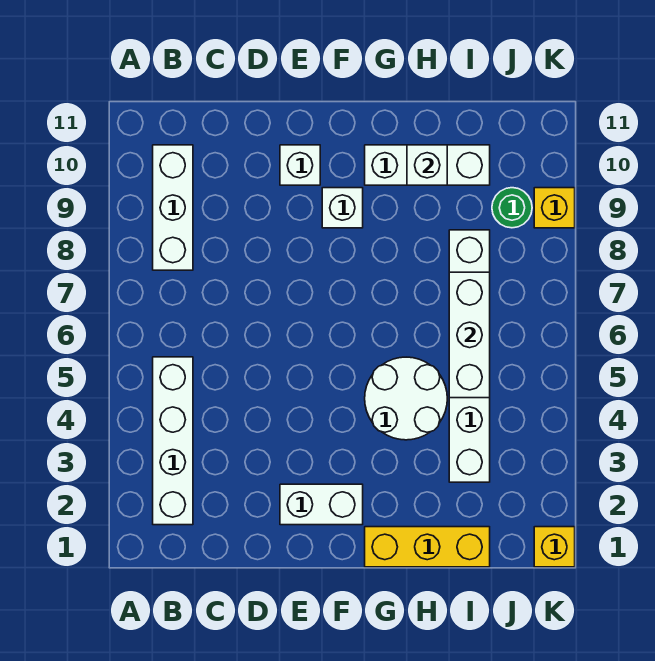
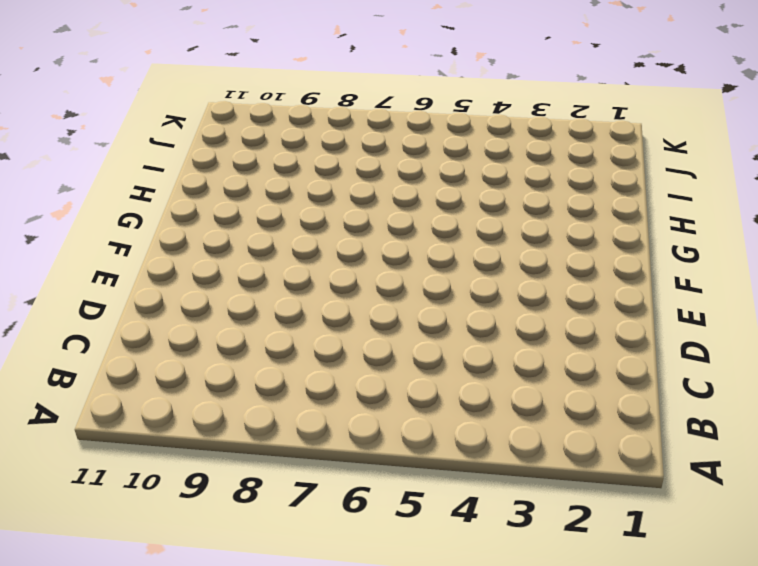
none -> white brick B2:B5 level 1
none -> white brick B8:B10 level 1
none -> white brick E2:F2 level 1

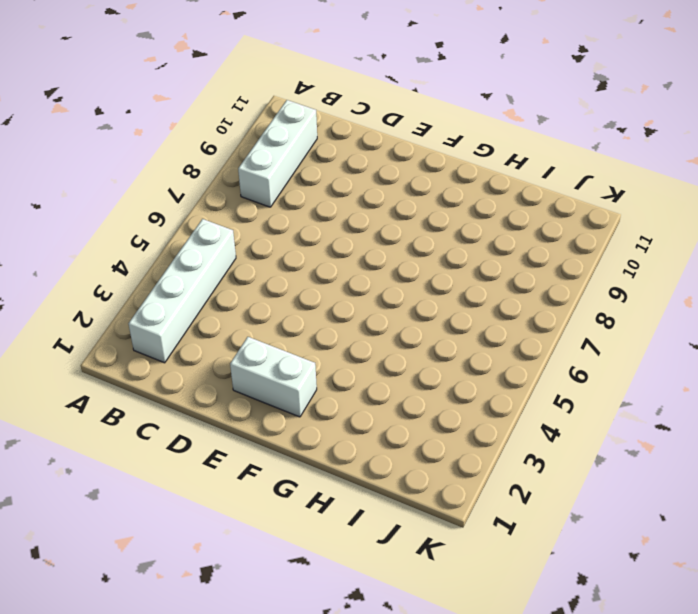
none -> white brick E10 level 1
none -> white brick F9 level 1
none -> yellow brick G1:I1 level 1

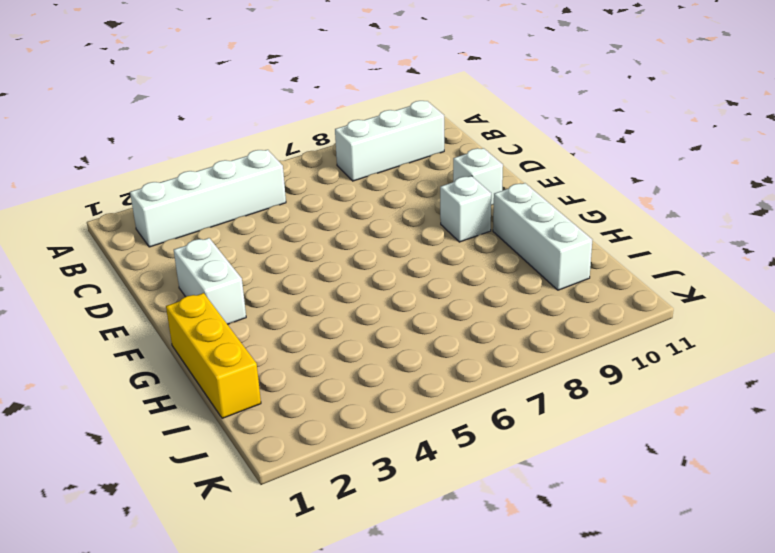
none -> white round brick G4:H5 level 1
none -> white brick I3:I8 level 1
none -> green round brick J9 level 1

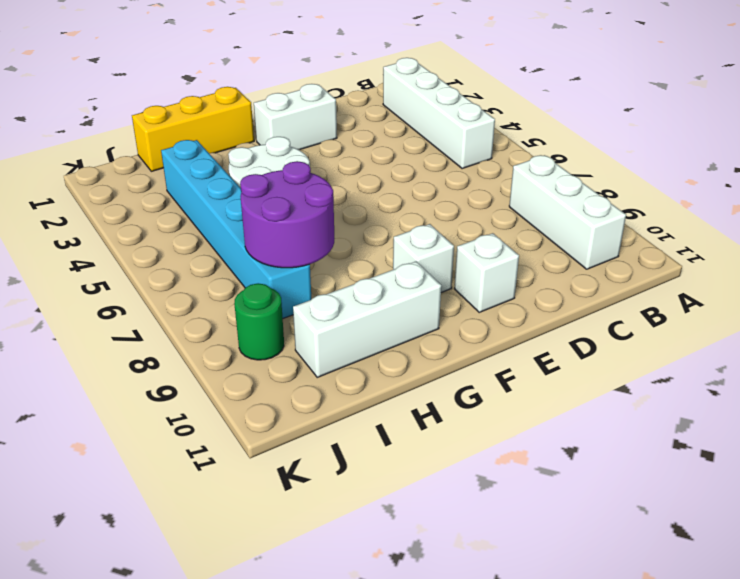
purple round brick H7:I8 level 2 -> white brick I5:I7 level 2
cyan brick I3:I8 level 1 -> white brick I3:I8 level 1
none -> yellow brick K1 level 1
none -> yellow brick K9 level 1
none -> white brick H10 level 2

